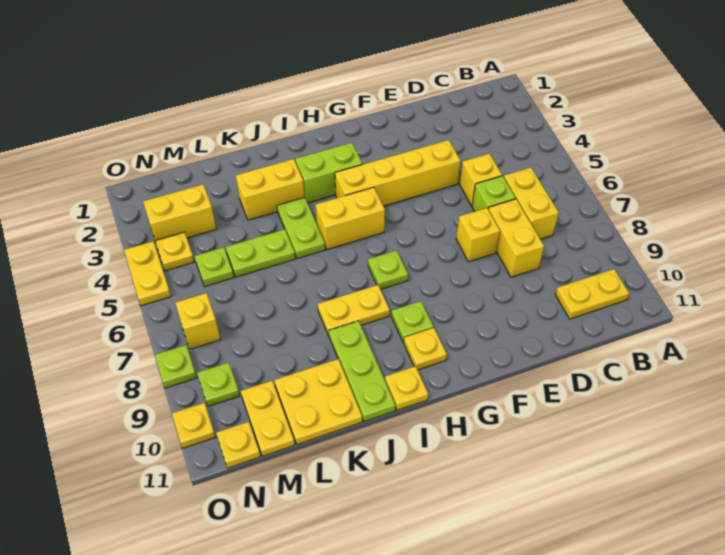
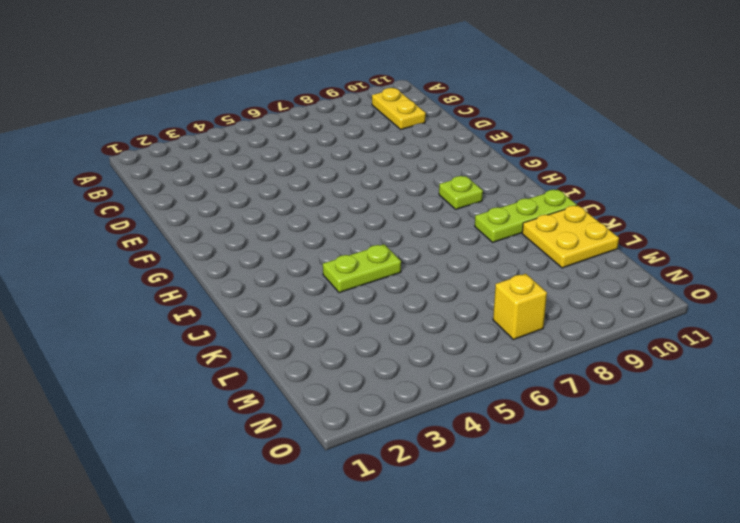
none -> yellow brick C6:C7 level 1
none -> yellow brick D5 level 1
none -> lime brick D6 level 1

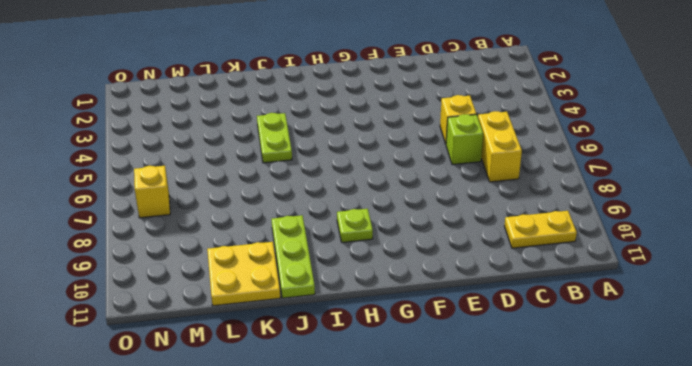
none -> yellow brick D7:D8 level 1
none -> yellow brick E4:H4 level 1
none -> yellow brick E7 level 1

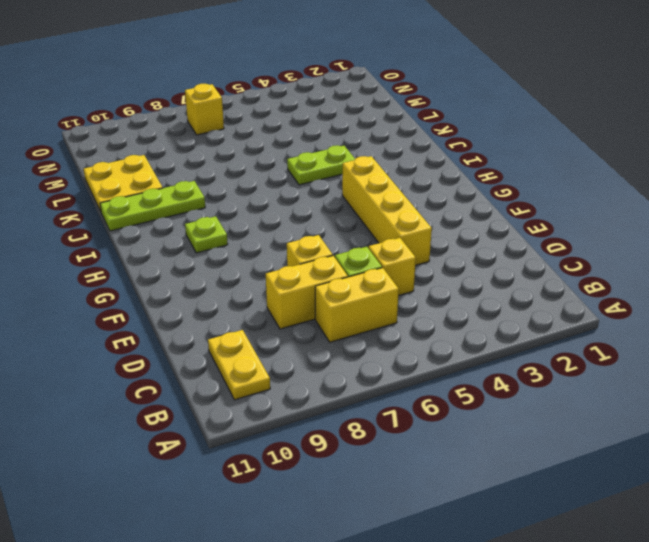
none -> lime brick H3:I3 level 1
none -> yellow brick H5:I5 level 1
none -> lime plate H7 level 1

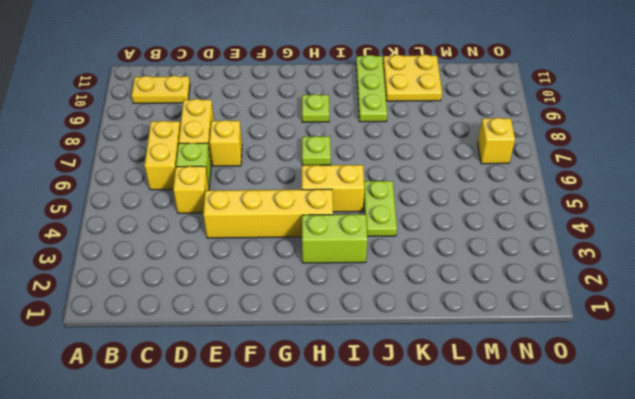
none -> yellow plate H10 level 1
none -> yellow plate I8:J8 level 1
none -> yellow plate I11 level 1

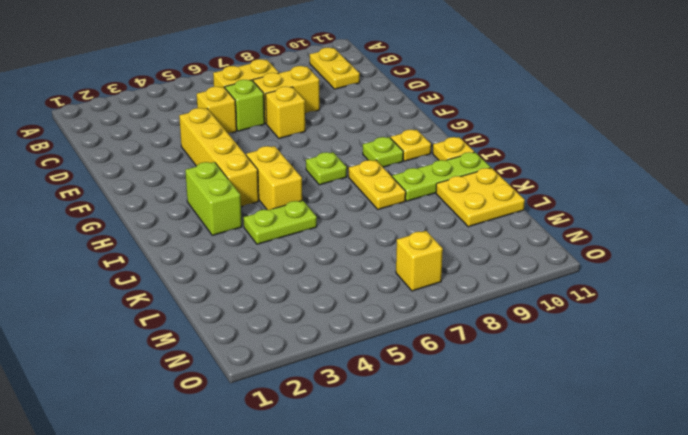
none -> yellow brick J3:K3 level 1
none -> lime plate K5:L5 level 1
none -> yellow brick M3:N3 level 1

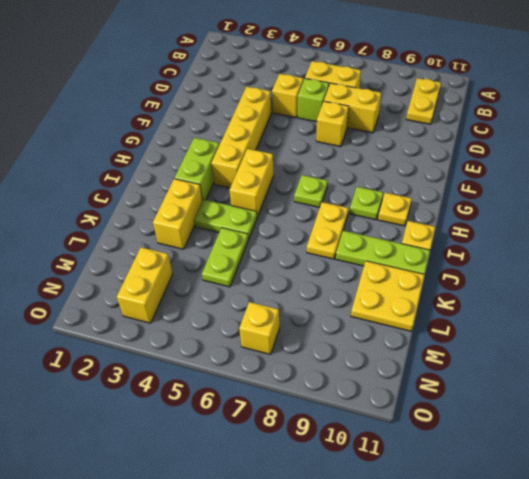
none -> lime plate M5 level 1
none -> yellow plate M10:M11 level 1
none -> yellow plate N4 level 1

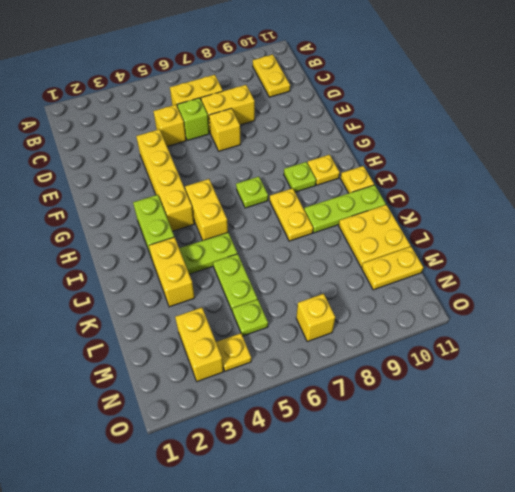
none -> lime plate N9 level 1
none -> yellow plate N11 level 1
none -> yellow plate O4:O5 level 1

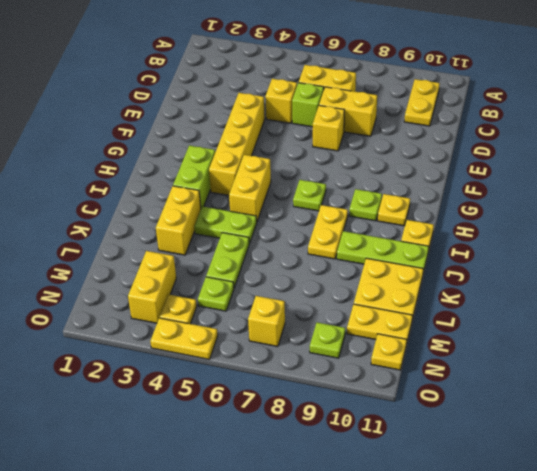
none -> lime plate O8 level 1
none -> yellow plate O10 level 1

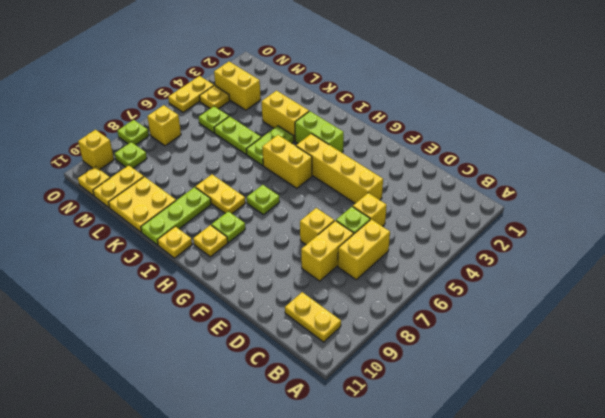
yellow brick O10 level 1 -> yellow plate O10 level 1

